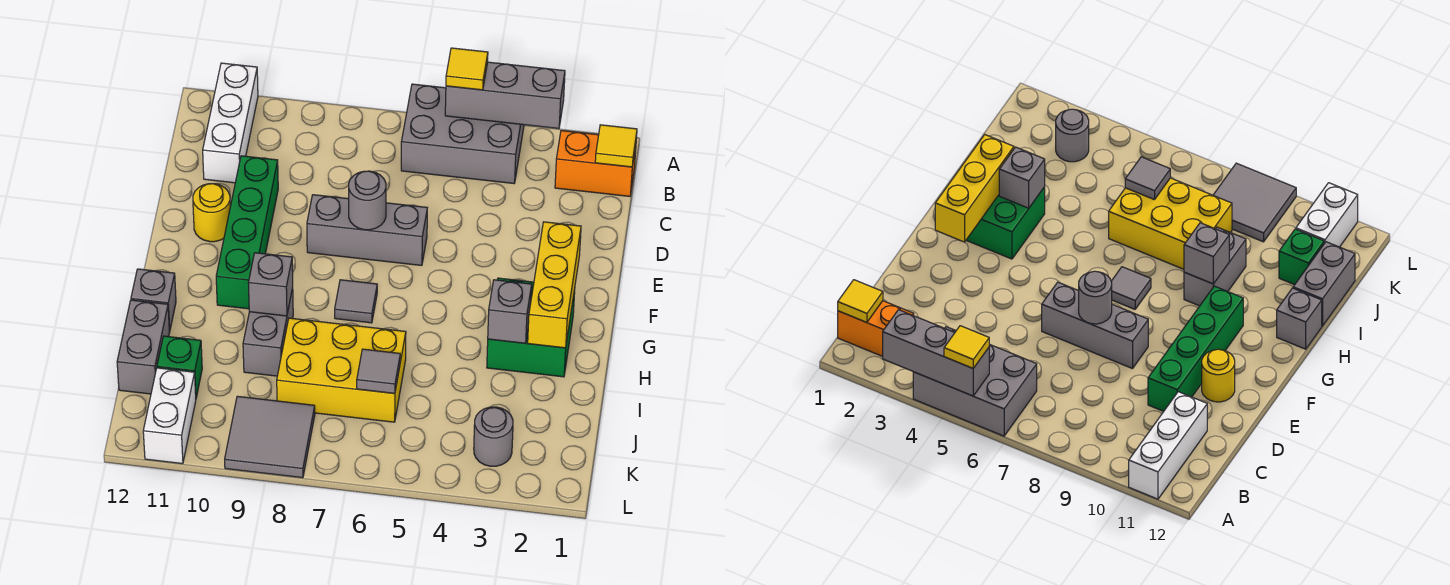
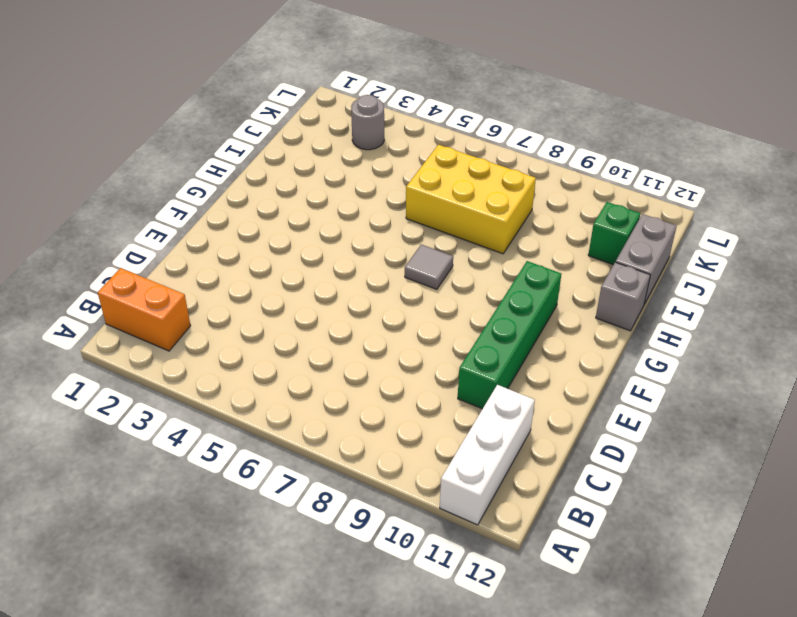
none -> grey brick A4:B6 level 1
none -> grey brick E6:E8 level 1
none -> yellow round brick E11 level 1

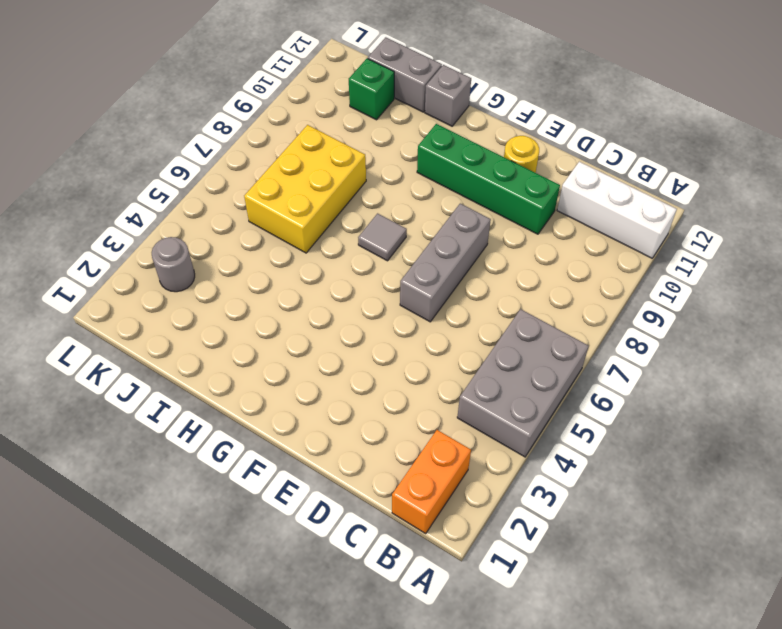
none -> green brick G2:H3 level 1
none -> grey brick H9:I9 level 1
none -> grey tile K8:L9 level 1

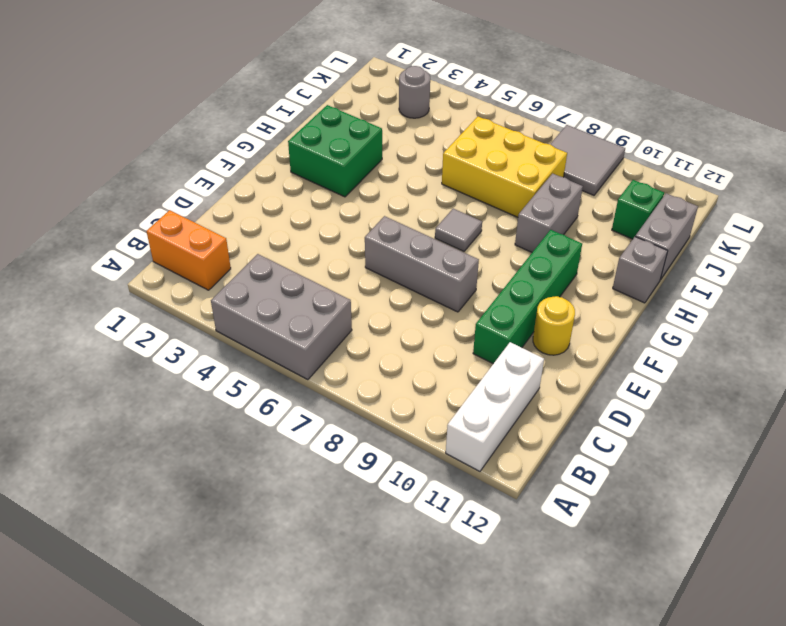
none -> white brick K11:L11 level 1
none -> grey brick A3:A5 level 2
none -> yellow tile B1 level 2

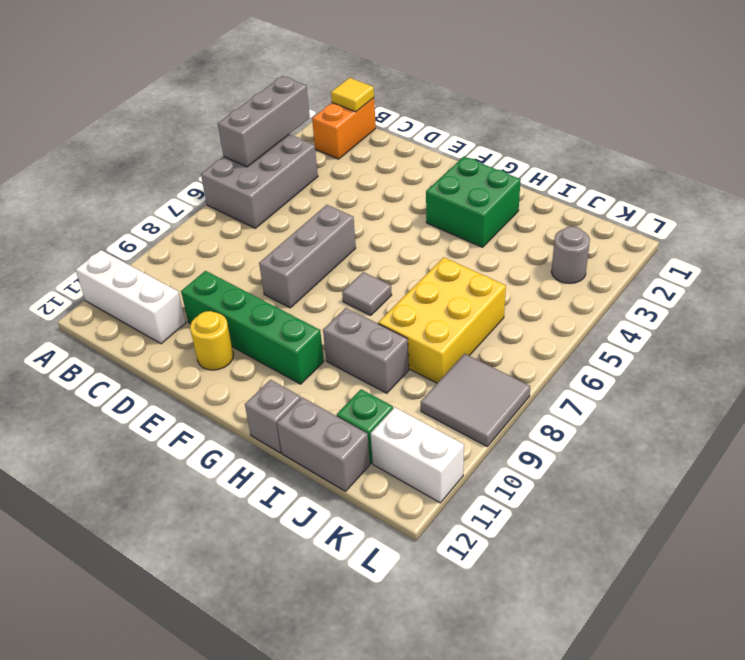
none -> grey round brick E7 level 2
none -> yellow brick F2:H2 level 2
none -> grey brick H3 level 2

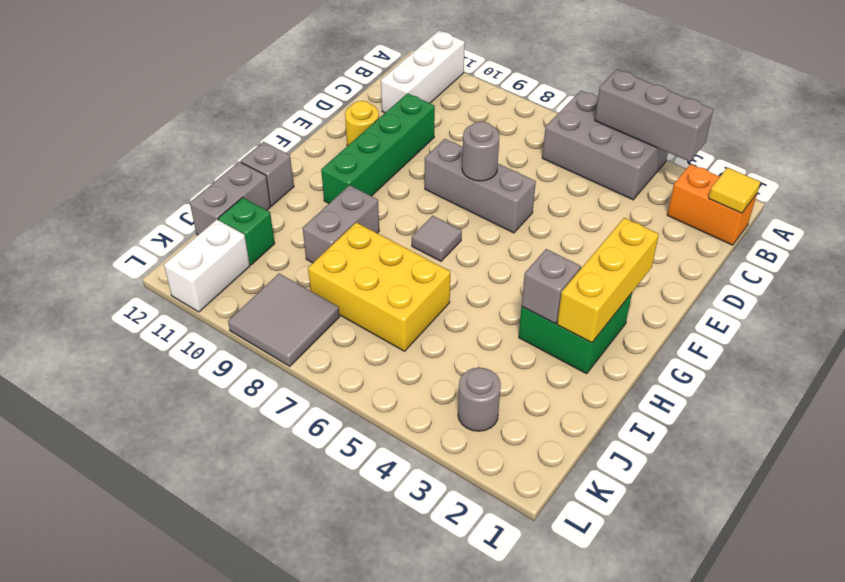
none -> grey brick H9 level 2
none -> grey tile J6 level 2
none -> yellow tile A5 level 3

